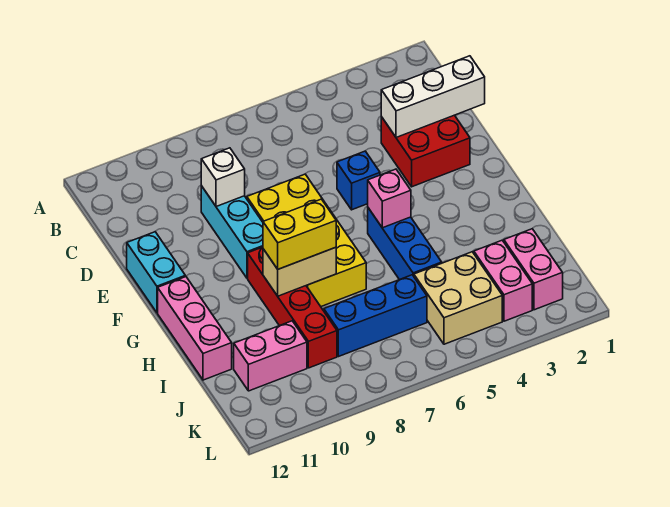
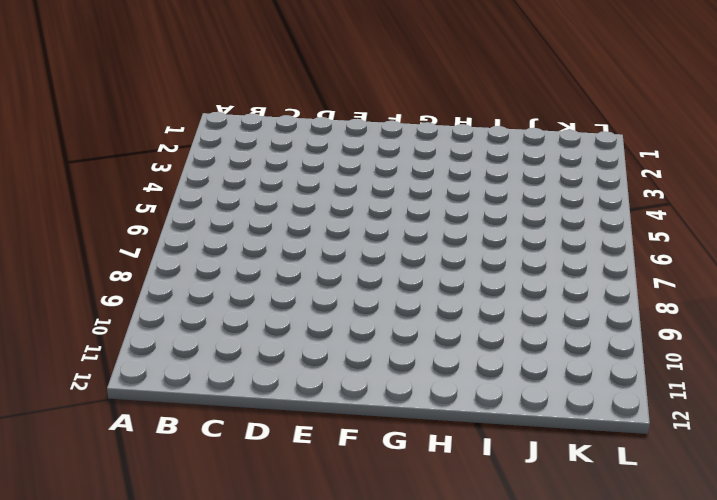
none -> red brick D2:E3 level 1
none -> cyan brick D9:F9 level 1
none -> blue brick E5 level 1

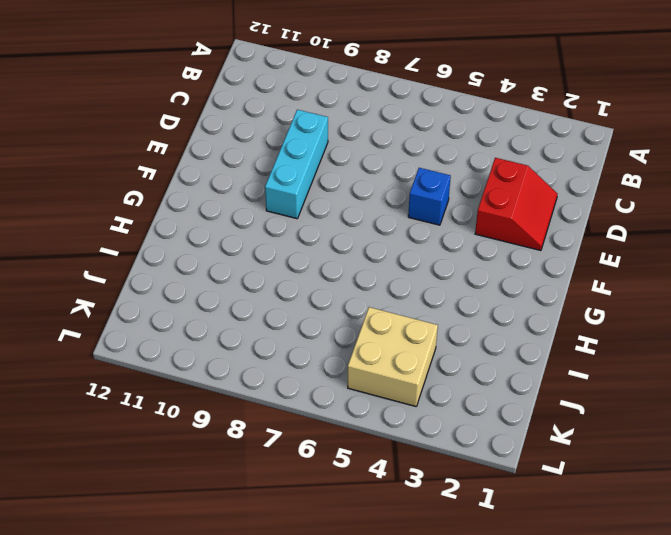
red slope D2:E3 level 1 top 3 -> red brick D2:E3 level 1
none -> yellow brick E7:H8 level 1
none -> cyan brick E12:F12 level 1
none -> blue brick G5:I5 level 1

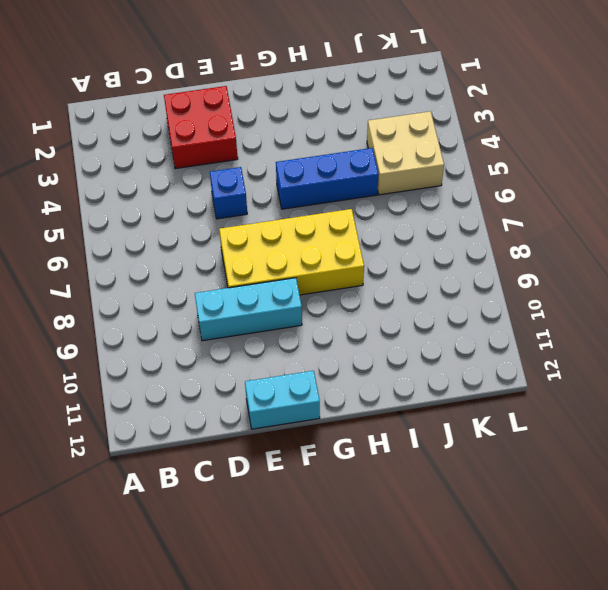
none -> red brick G9:J9 level 1
none -> pink brick G12:I12 level 1
none -> pink brick J2:K2 level 1

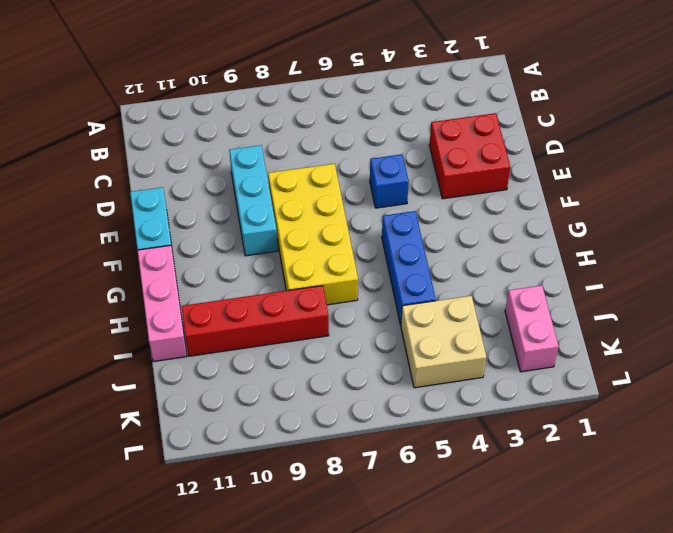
red brick I8:I11 level 1 -> red brick G9:J9 level 1
none -> pink brick J3:K3 level 1
none -> blue brick J6:J8 level 1
none -> pink brick J10:J11 level 1

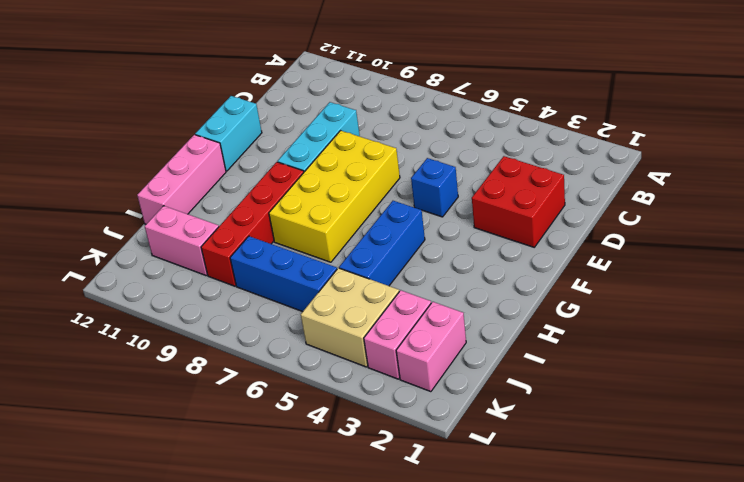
none -> white brick D1:D3 level 2
none -> white brick D9 level 2
none -> pink brick G5 level 2

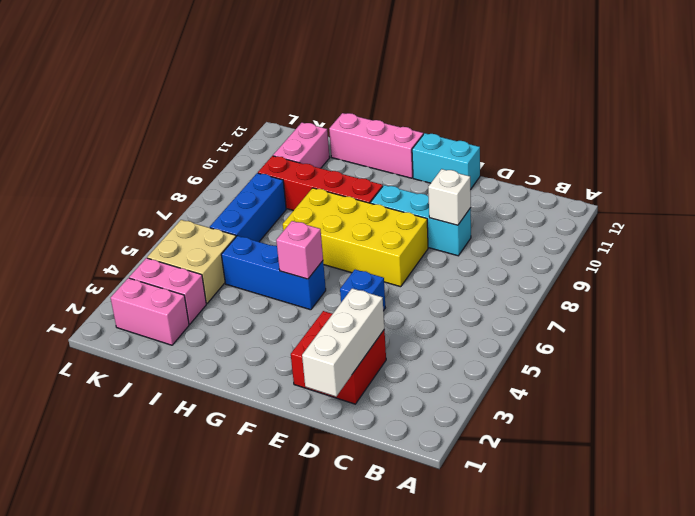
none -> tan brick H8:H9 level 2
none -> yellow brick H8:H9 level 3

